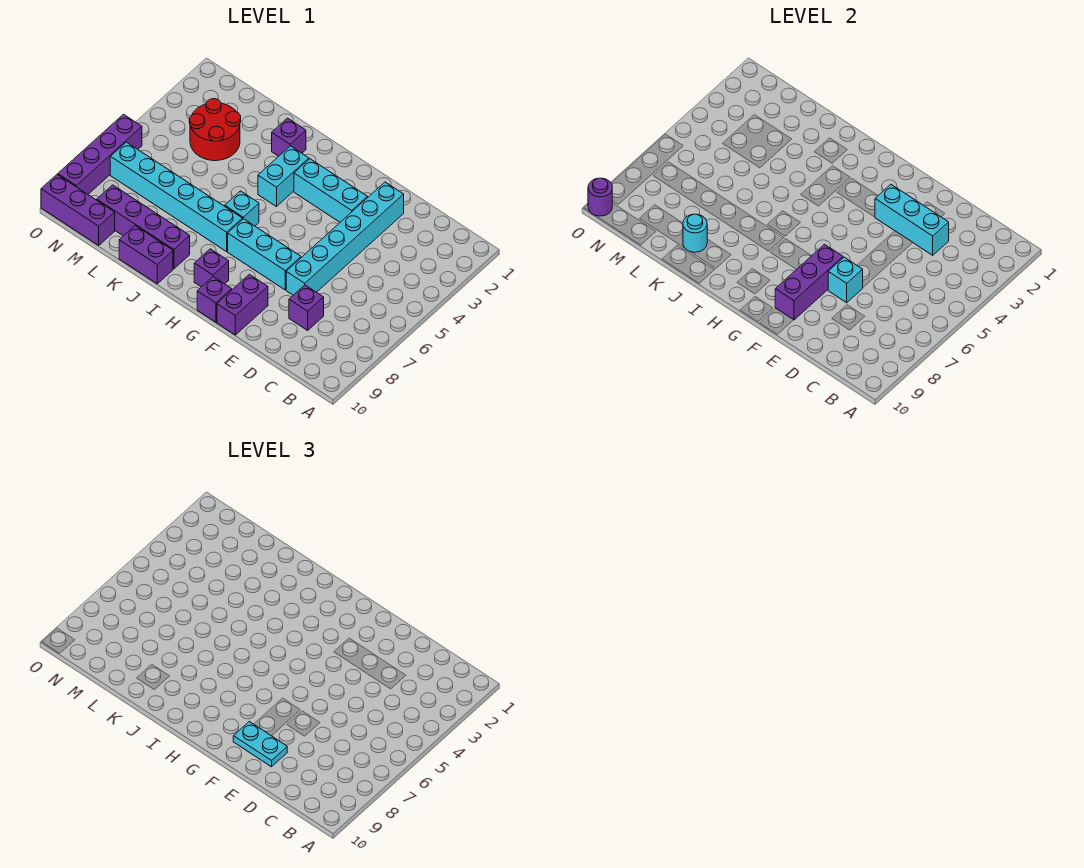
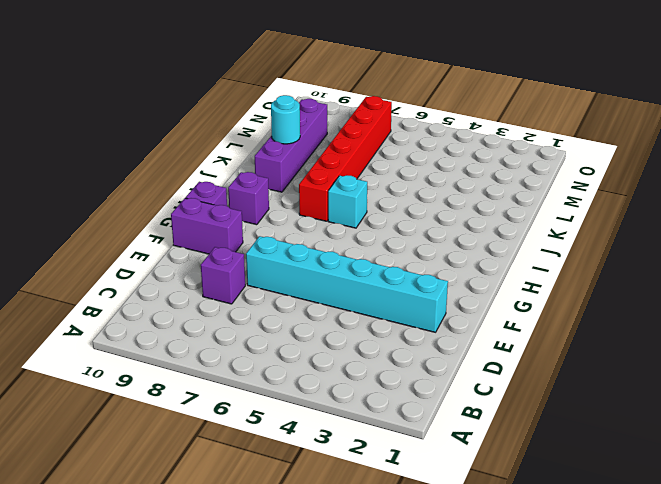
red brick I7:N7 level 1 -> cyan brick I7:N7 level 1
none -> cyan brick F3:H3 level 1
none -> cyan brick F7:H7 level 1
none -> cyan brick I3:I4 level 1

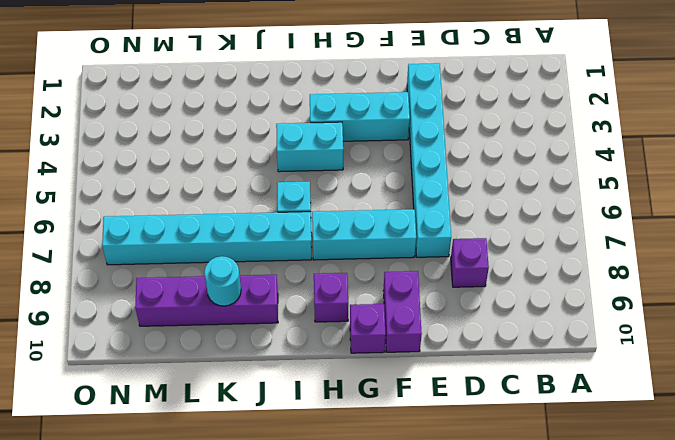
cyan brick H4:I4 level 1 -> cyan brick I3:I4 level 1
none -> purple brick J2 level 1
none -> purple brick J10:K10 level 1
none -> red round brick L3:M4 level 1

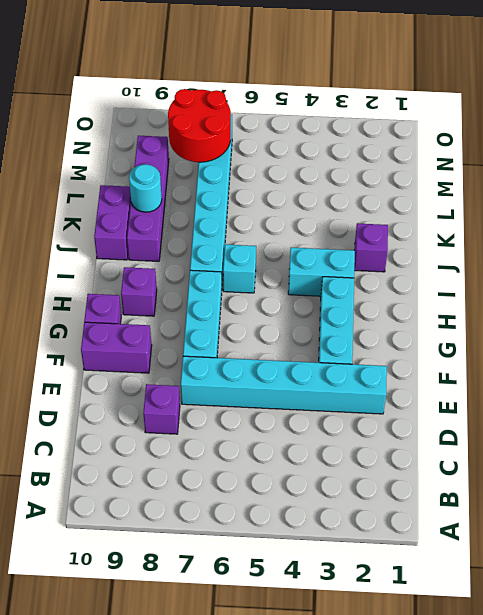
red round brick M7:N8 level 2 -> red round brick L3:M4 level 1
none -> purple brick M10:O10 level 1
none -> purple brick O6:O9 level 1
none -> cyan brick D3:F3 level 2

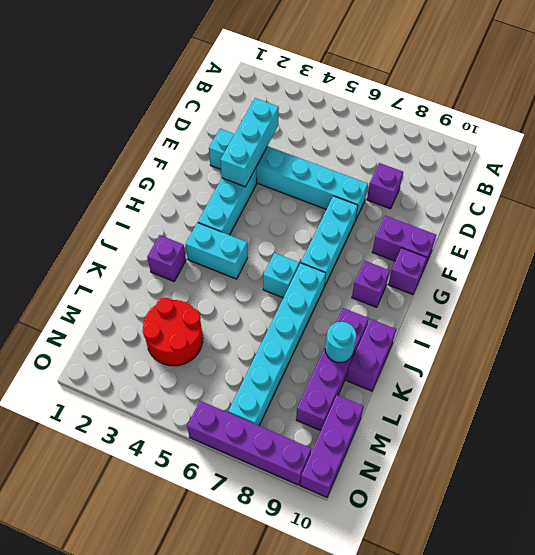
none -> cyan brick E7 level 2
none -> purple brick F7:F9 level 2
none -> purple round brick O10 level 2

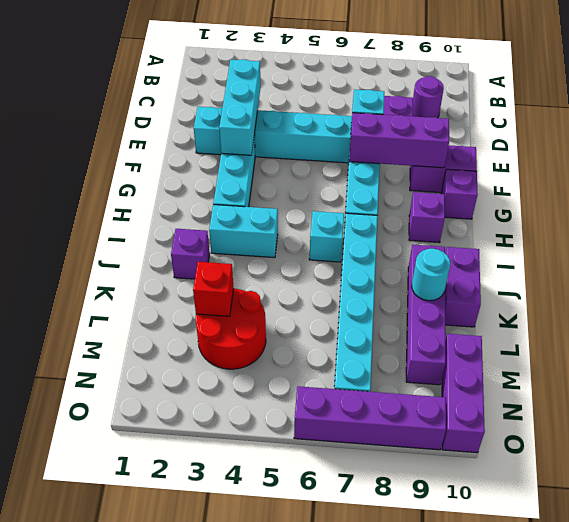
purple round brick C9 level 1 -> purple round brick O10 level 2
red brick L3 level 2 -> none
none -> cyan plate E9:F9 level 3

